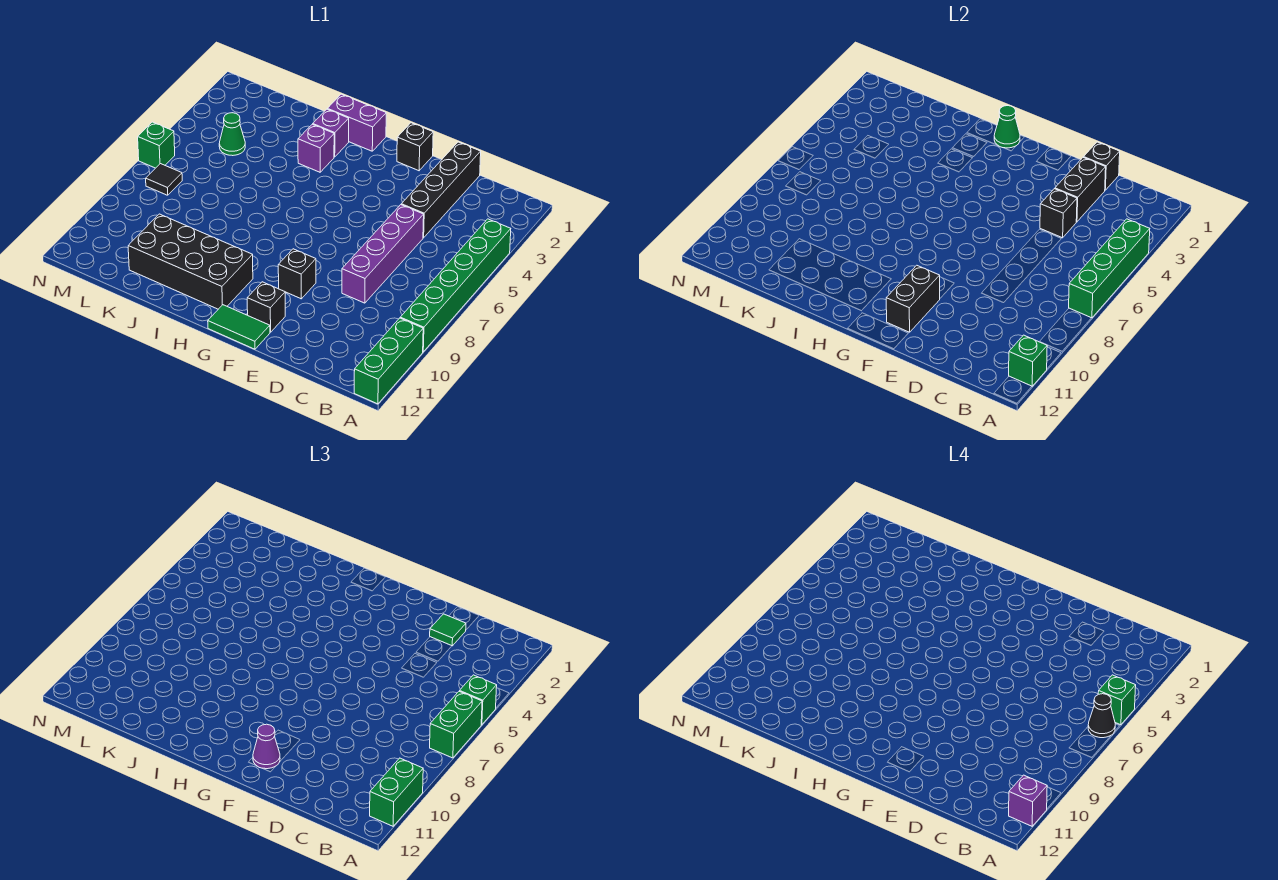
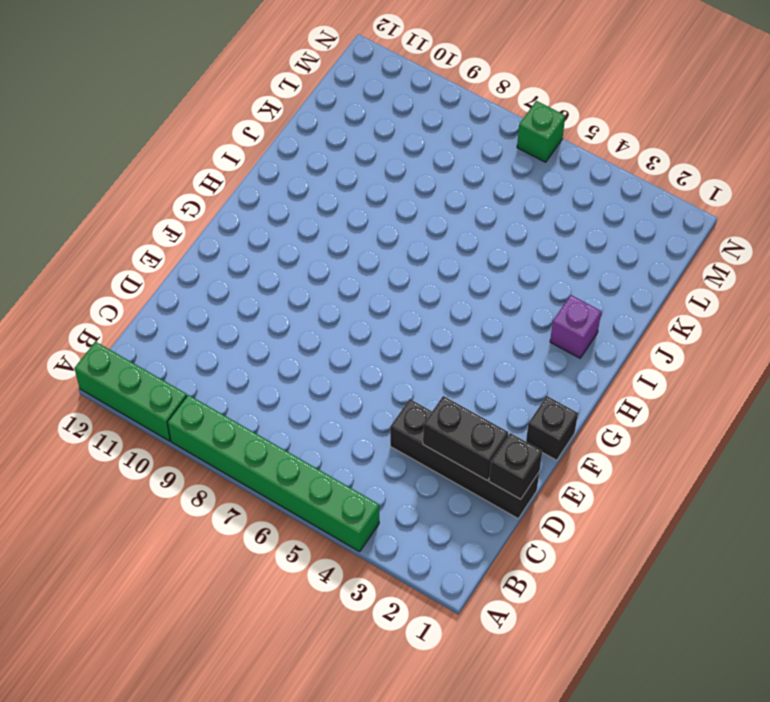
none -> purple brick D5:D8 level 1
none -> black brick F9 level 1
none -> black brick F11 level 1
none -> green tile F12:G12 level 1

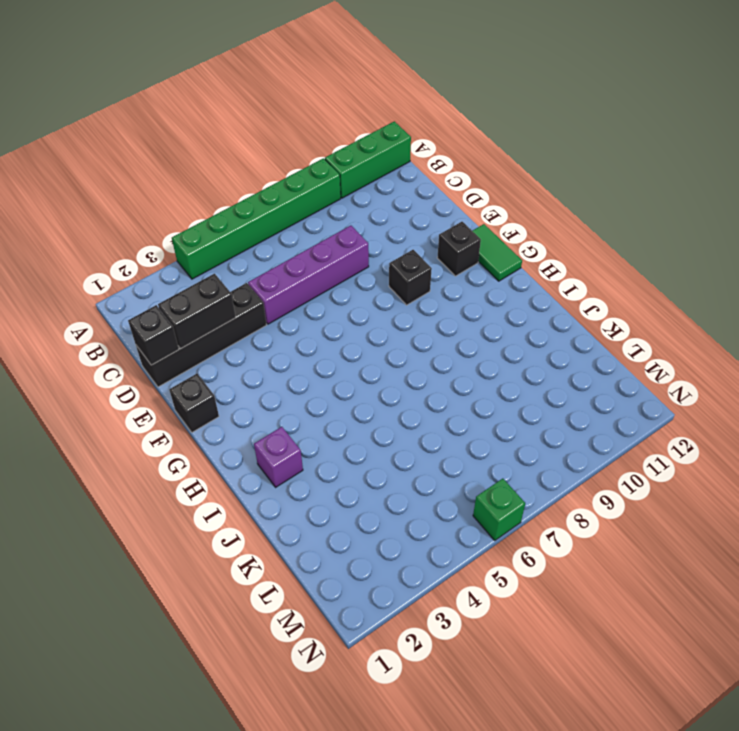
none -> purple brick H1:I1 level 1
none -> black brick H10:K11 level 1
none -> purple brick I3 level 1
none -> green cone L4 level 1

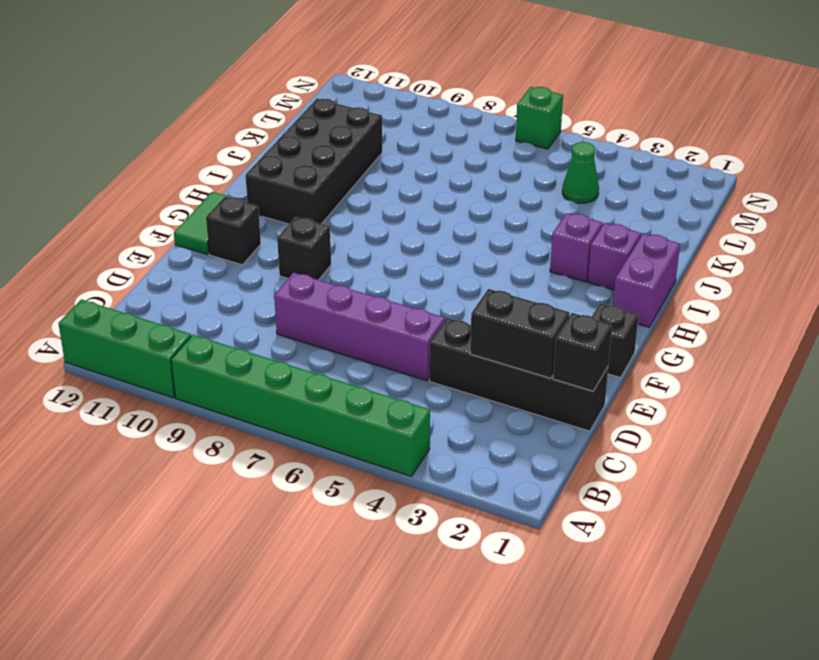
none -> black tile M7 level 1
none -> green brick A4:A7 level 2
none -> green brick A11 level 2
none -> black brick D4 level 2

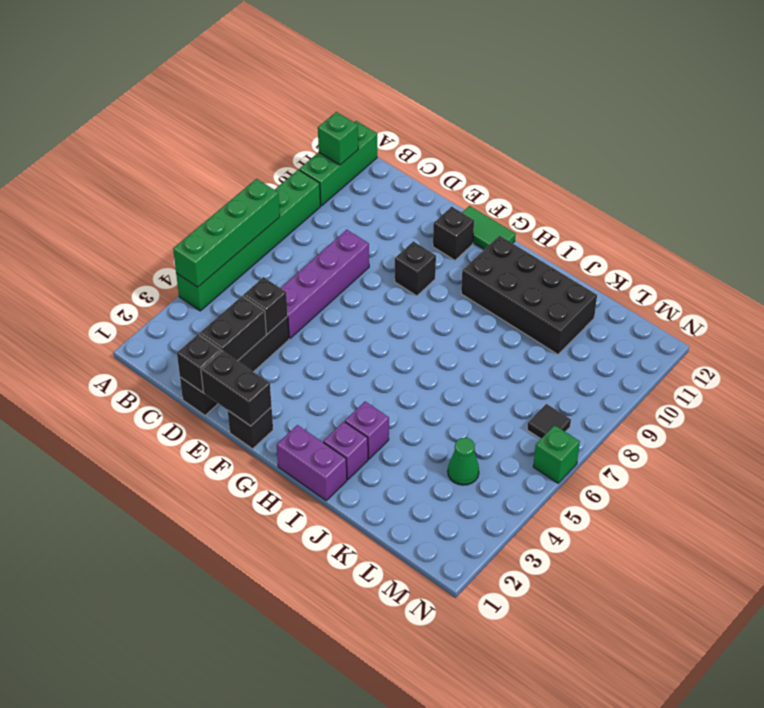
black brick E1:F1 level 2 -> black brick F10:F11 level 2
none -> green cone H1 level 2
none -> green brick A5 level 3
none -> green brick A6:A7 level 3
none -> green brick A10:A11 level 3

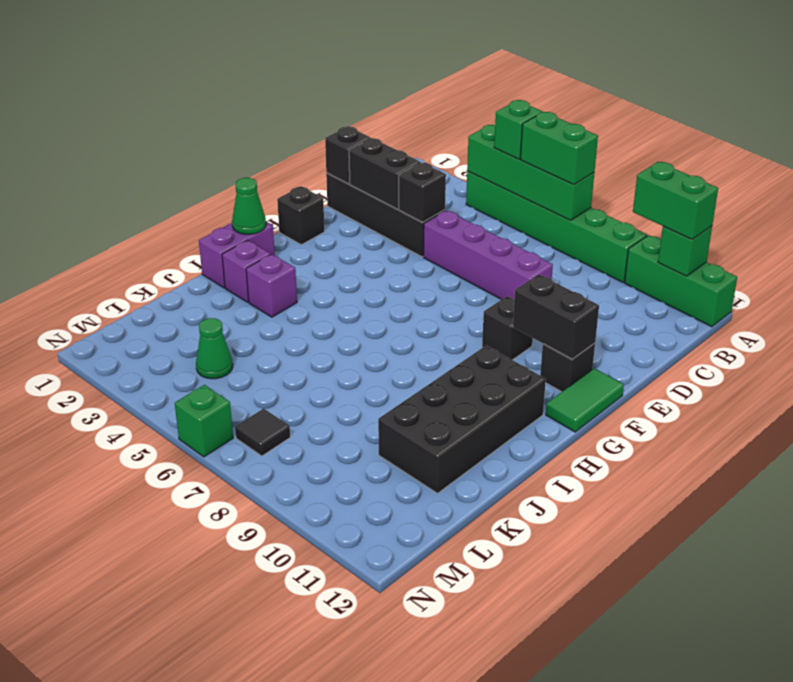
none -> green tile D2 level 3
none -> purple cone F11 level 3
none -> green brick A5 level 4
none -> black cone A6 level 4

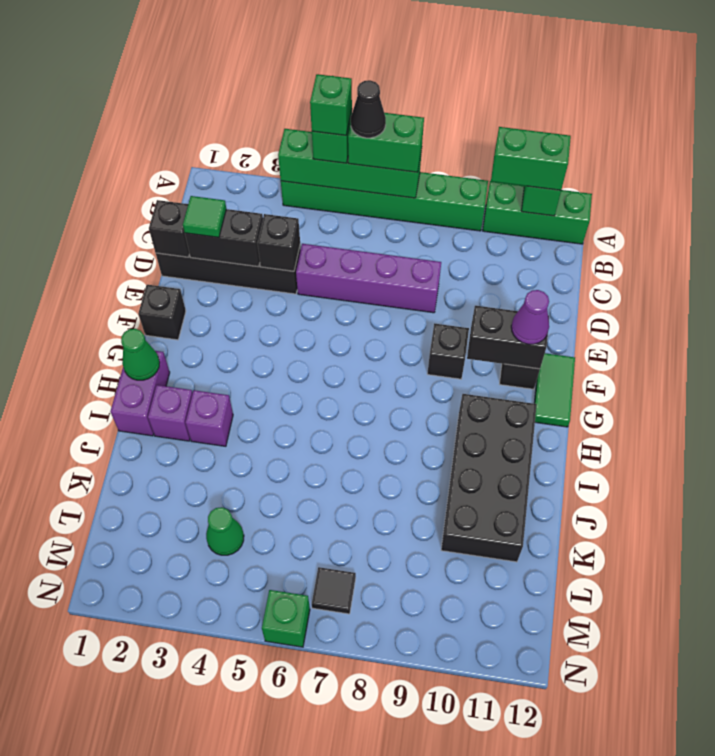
none -> purple brick A11 level 4

